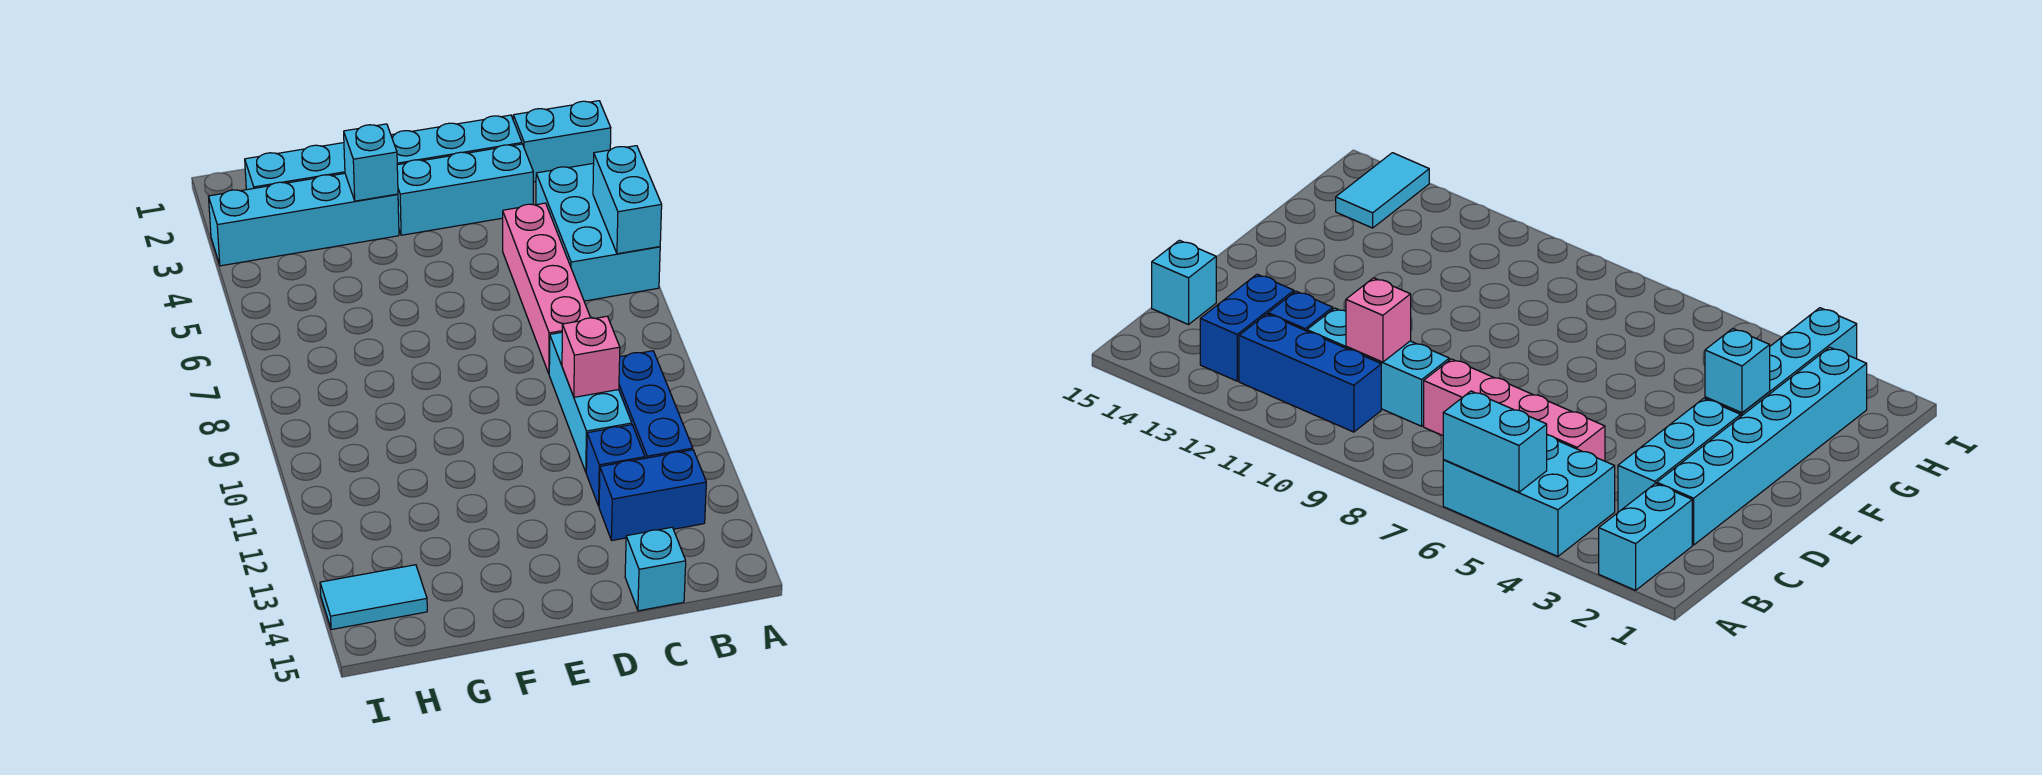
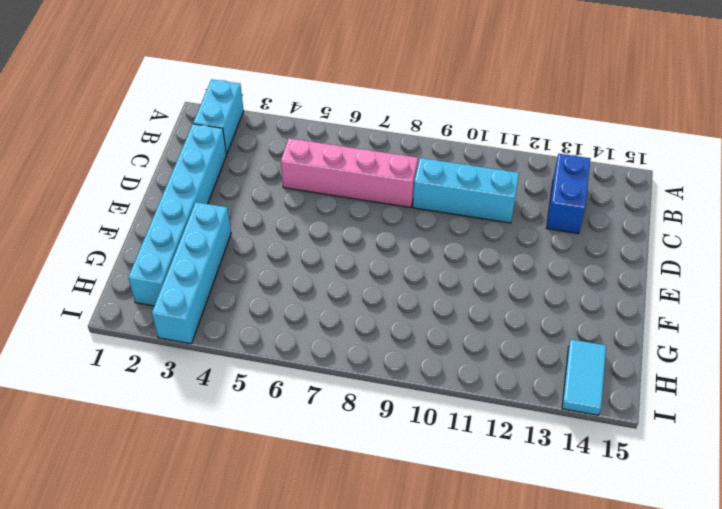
none -> cyan brick A4:B6 level 1
none -> blue brick B10:B12 level 1
none -> cyan brick C3:E3 level 1

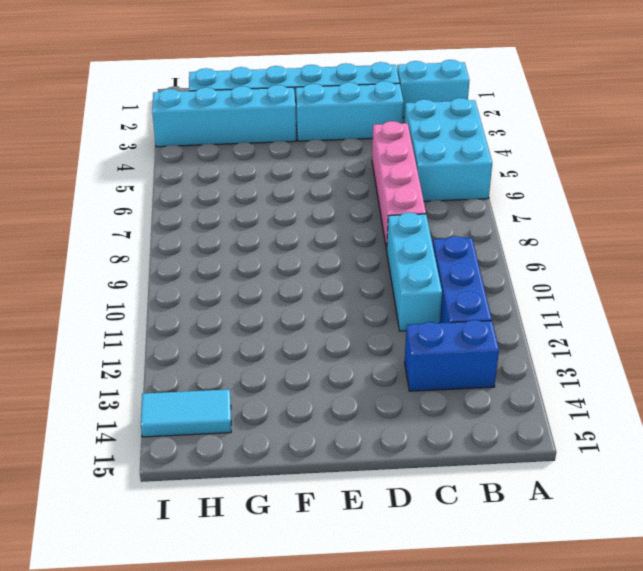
none -> blue brick C12 level 1
none -> cyan brick C15 level 1
none -> cyan brick A5:A6 level 2

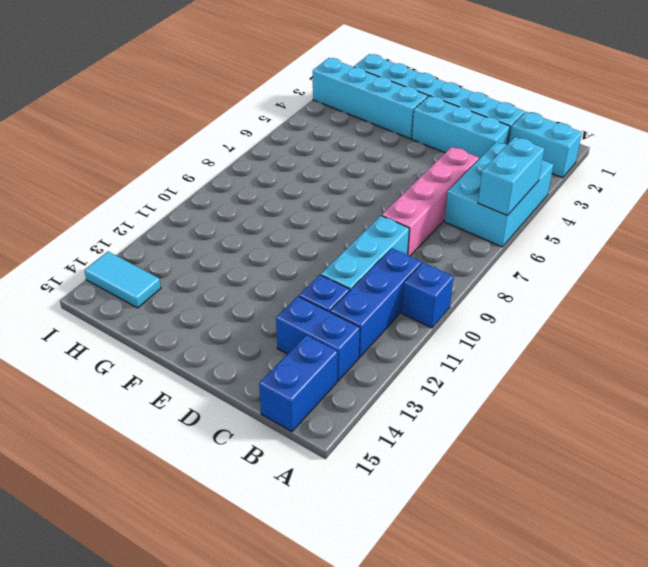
blue brick A10 level 1 -> none
blue brick B14:B15 level 1 -> none
none -> cyan brick C15 level 1
none -> pink brick C10 level 2
none -> cyan brick F3 level 2

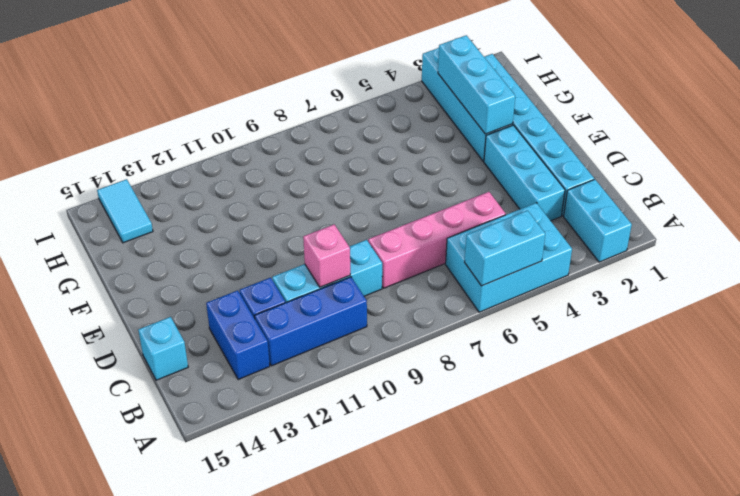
cyan brick F3:H3 level 2 -> cyan brick F3 level 2

